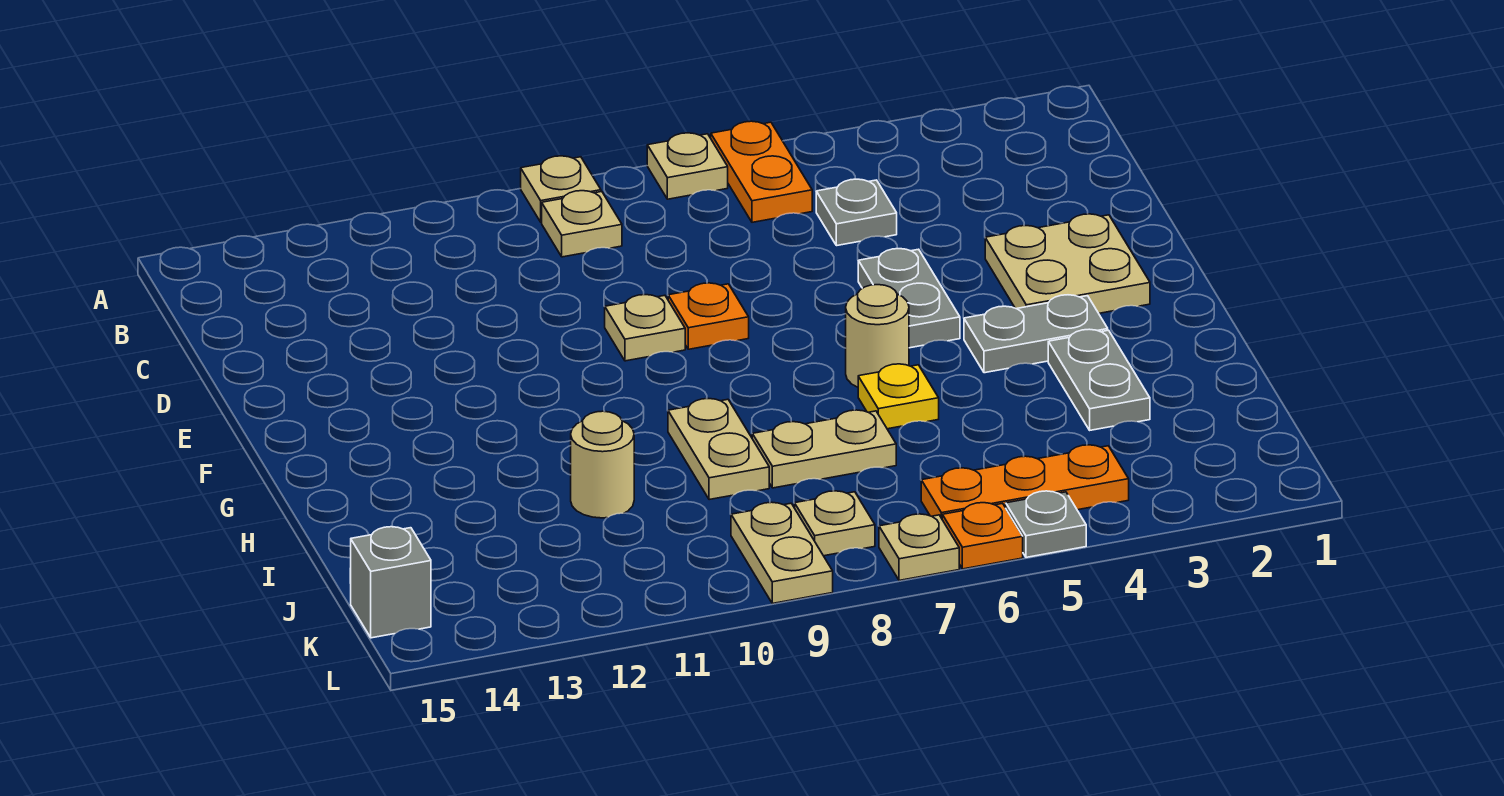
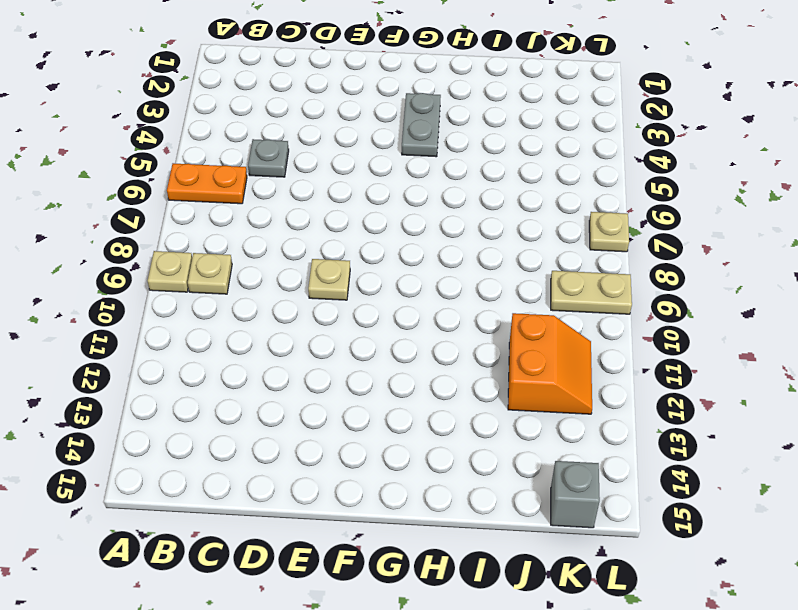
orange slope J11:K12 level 1 top J -> none
none -> tan plate A7 level 1
none -> tan plate E2:F3 level 1
none -> grey plate E5:F5 level 1

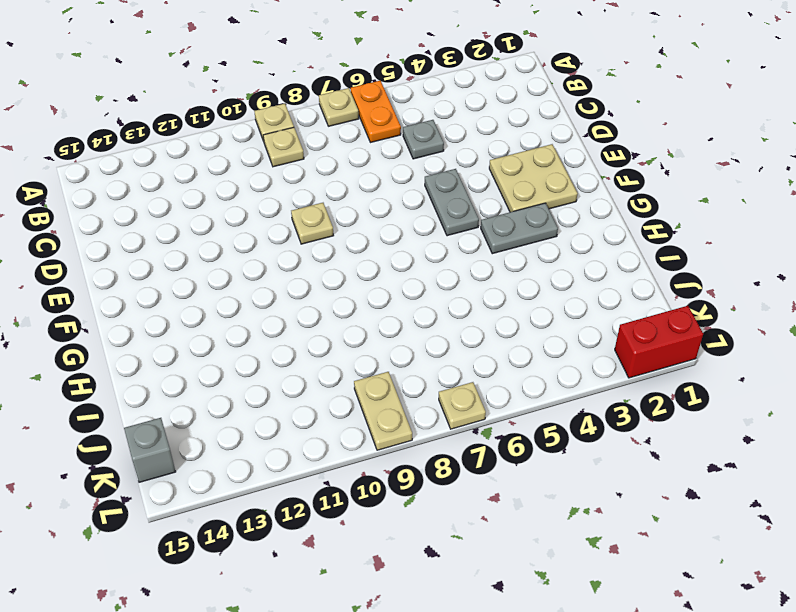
red brick L1:L2 level 1 -> none
none -> orange plate E8 level 1
none -> tan round brick G6 level 1
none -> grey plate H3:I3 level 1

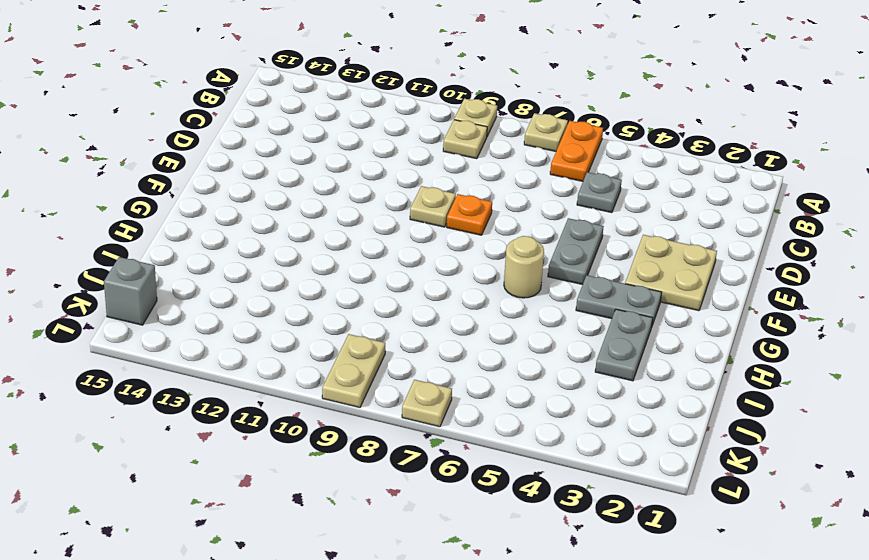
none -> yellow plate H6 level 1
none -> tan plate H9:I9 level 1
none -> tan plate I7:I8 level 1

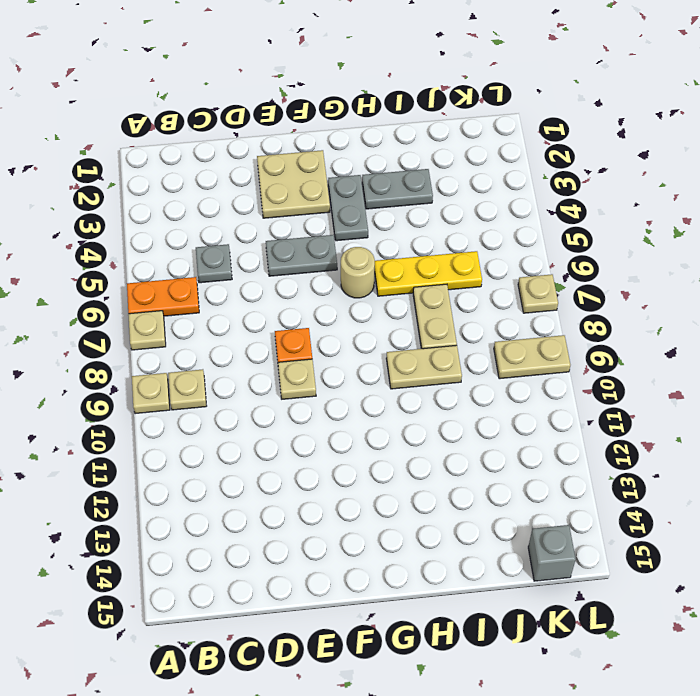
yellow plate H6:J6 level 1 -> yellow plate H6 level 1
none -> tan round brick I11 level 1
none -> orange plate K4:K6 level 1
none -> tan plate K8 level 1

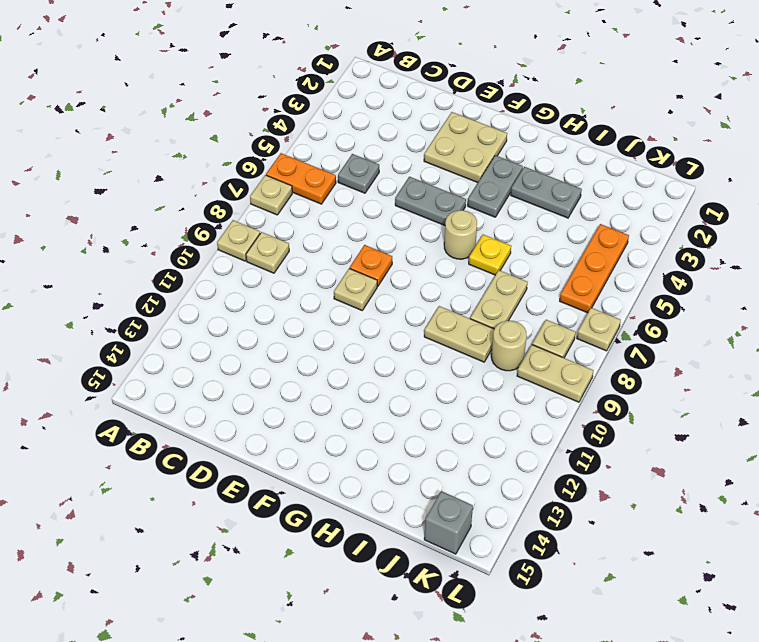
tan round brick J9 level 1 -> tan round brick I11 level 1
none -> grey plate L5 level 1
none -> orange plate L6 level 1

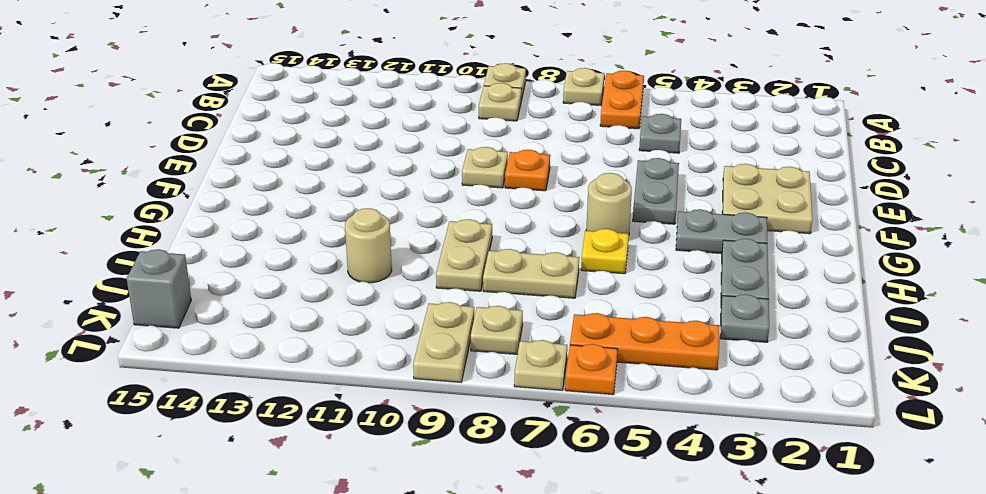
grey plate J3 level 1 -> grey plate L5 level 1

